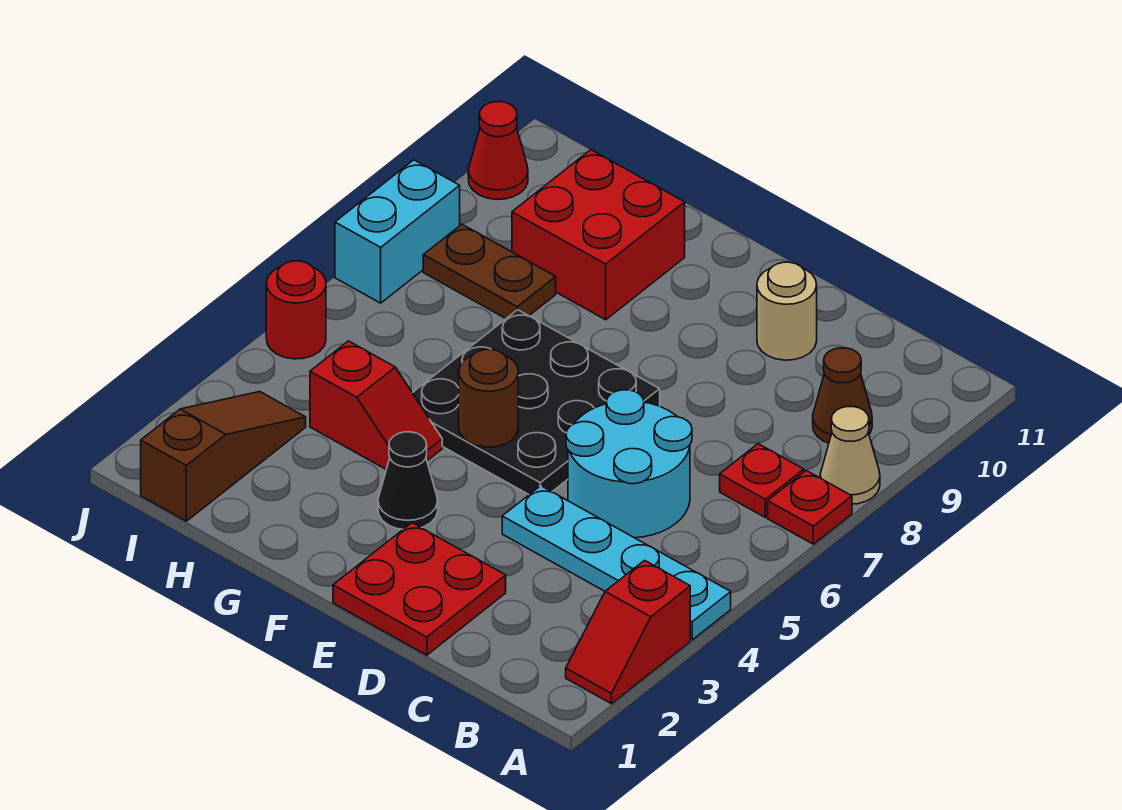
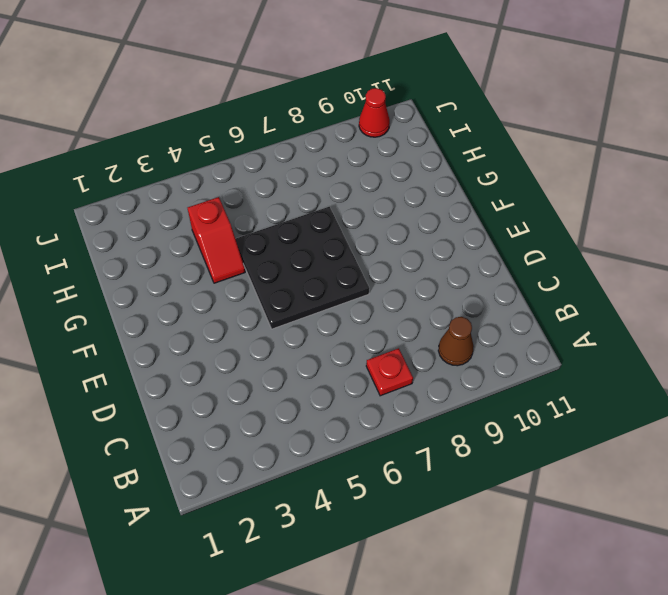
none -> red slope A2:A3 level 1 top 3
none -> cyan plate A4:D4 level 1
none -> red plate A7 level 1

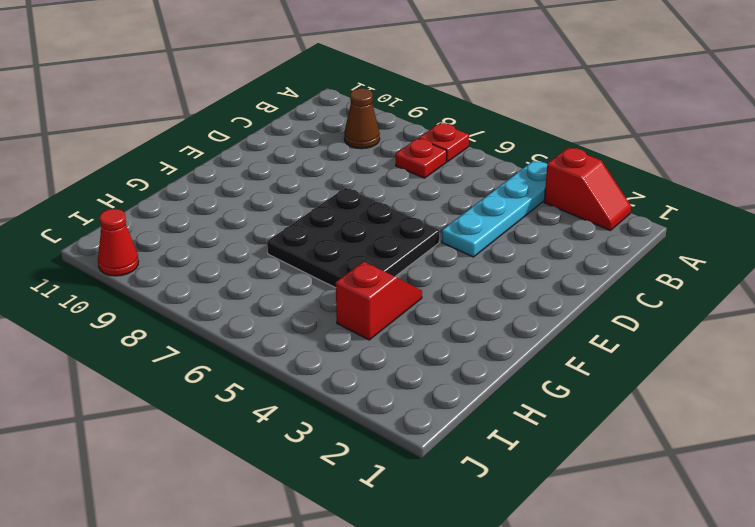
none -> tan cone A8 level 1
none -> cyan round brick C5:D6 level 1
none -> red plate D1:E2 level 1

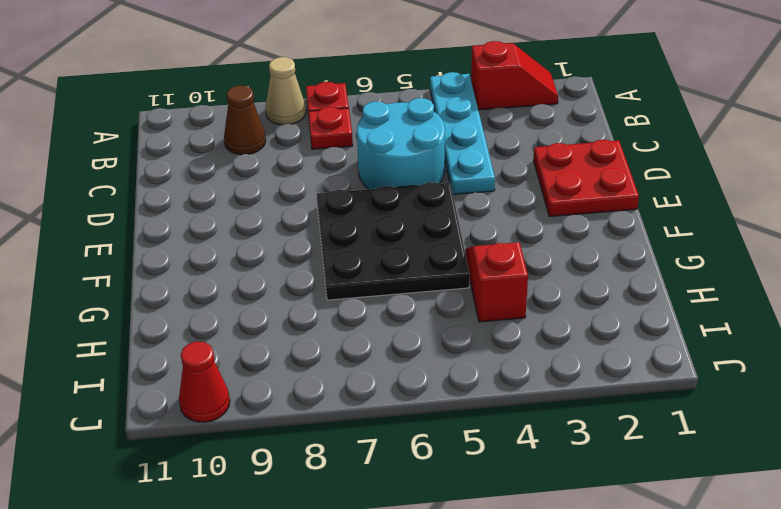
none -> tan round brick D10 level 1
none -> black cone F3 level 1
none -> red brick G9:H10 level 1

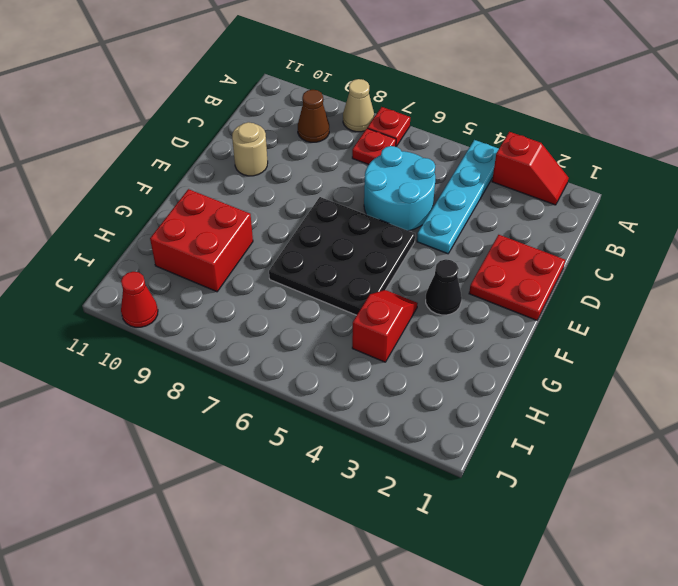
none -> brown plate H8:I8 level 1
none -> brown slope I1:I3 level 1 top 1
none -> red round brick J5 level 1

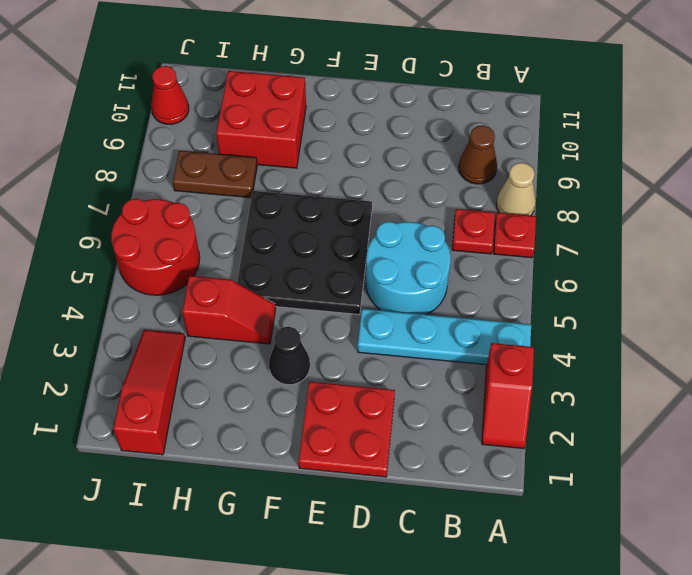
red slope I1:I3 level 1 top 1 -> brown slope I1:I3 level 1 top 1
red round brick I5:J6 level 1 -> red round brick J5 level 1
none -> tan round brick D10 level 1
none -> cyan brick J7:J8 level 1
none -> brown round brick F5 level 2

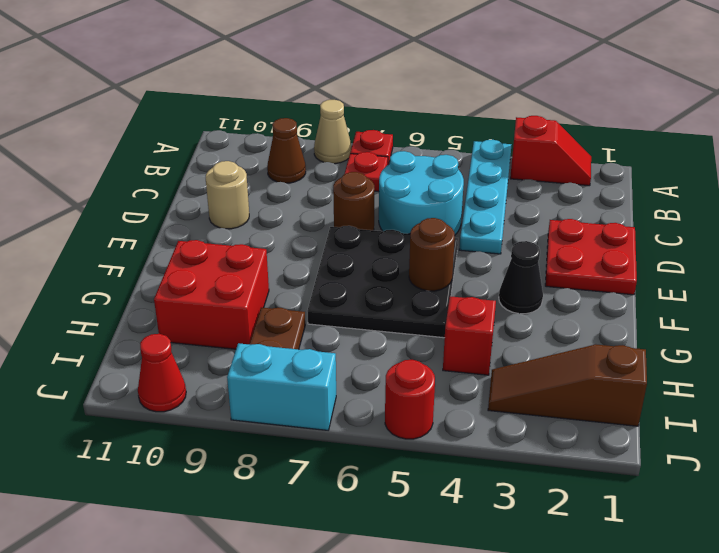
brown round brick D7 level 1 -> none

